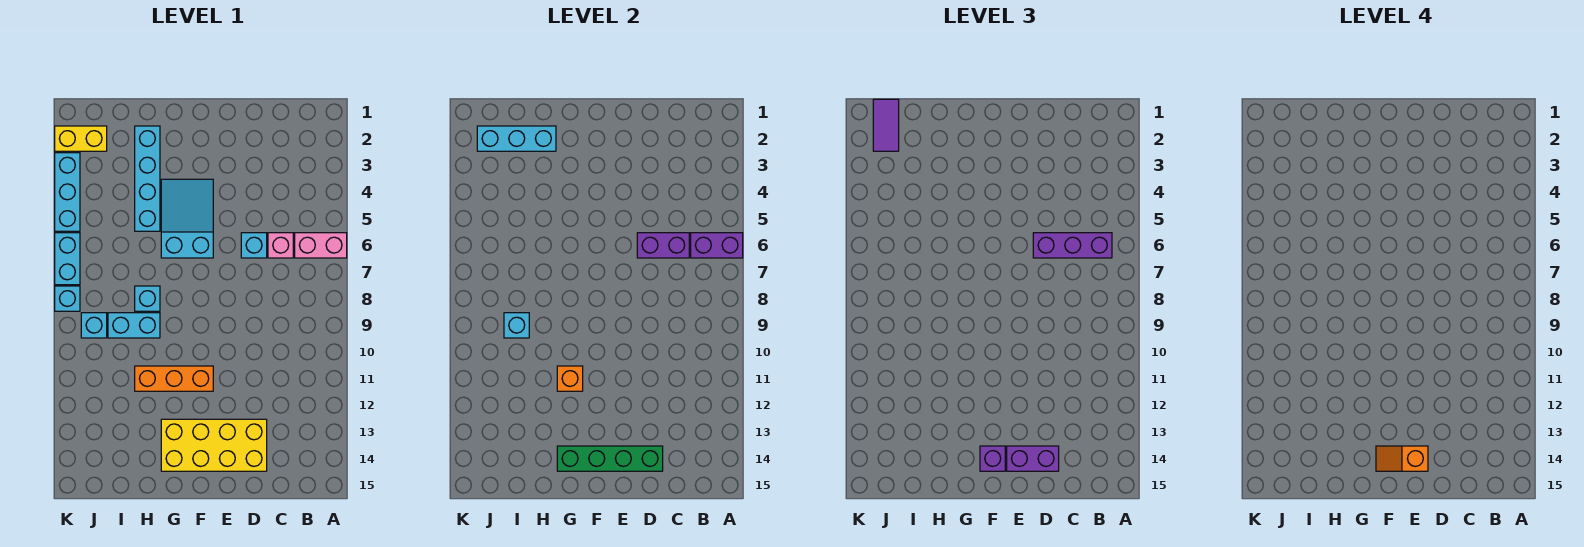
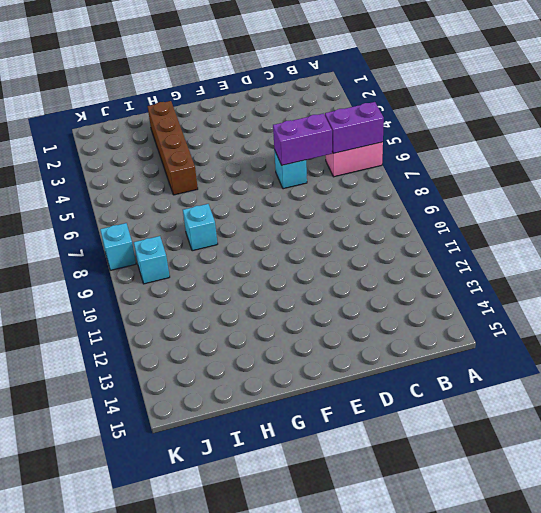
brown brick H2:H5 level 1 -> cyan brick H2:H5 level 1
none -> pink brick C6 level 1
none -> yellow brick D13:G14 level 1
none -> cyan slope F4:G6 level 1 top 6

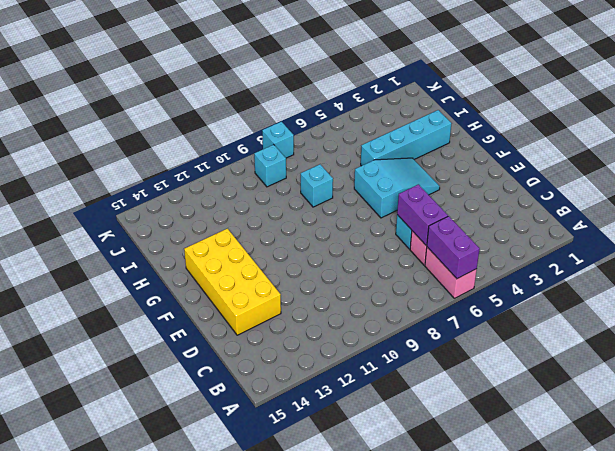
none -> orange brick F11:H11 level 1
none -> cyan brick H9:I9 level 1
none -> yellow brick J2:K2 level 1

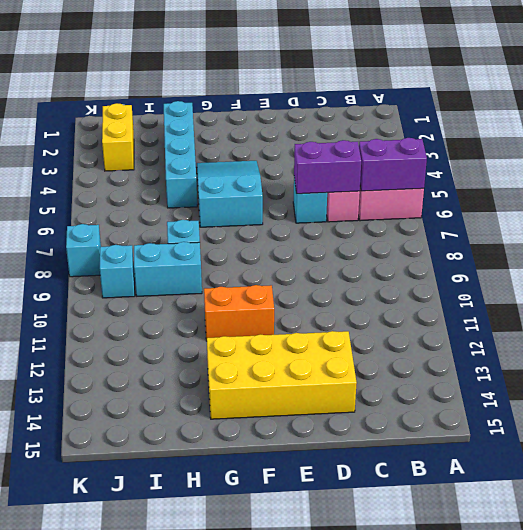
orange brick F11:G11 level 1 -> orange brick F11:H11 level 1
yellow brick J2:J3 level 1 -> yellow brick J2:K2 level 1
none -> cyan brick K3:K5 level 1
none -> cyan brick K6:K7 level 1
none -> green brick D14:G14 level 2

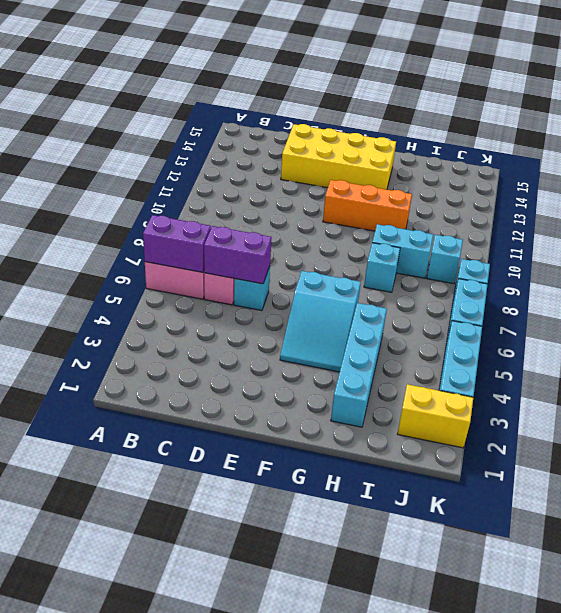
none -> green brick D14:G14 level 2
none -> orange brick G11 level 2
none -> cyan brick H2:J2 level 2

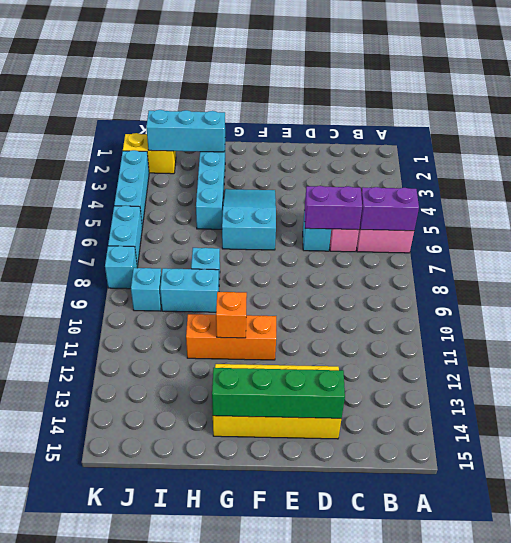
none -> cyan brick I9 level 2
none -> purple brick B6:D6 level 3
none -> purple brick D14:E14 level 3

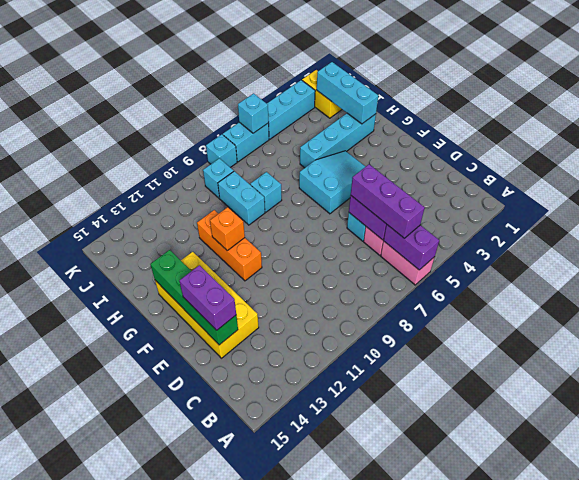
cyan brick K6 level 2 -> cyan brick I9 level 2
none -> purple brick F14 level 3
none -> purple tile J1:J2 level 3
none -> orange slope E14:F14 level 4 top E

